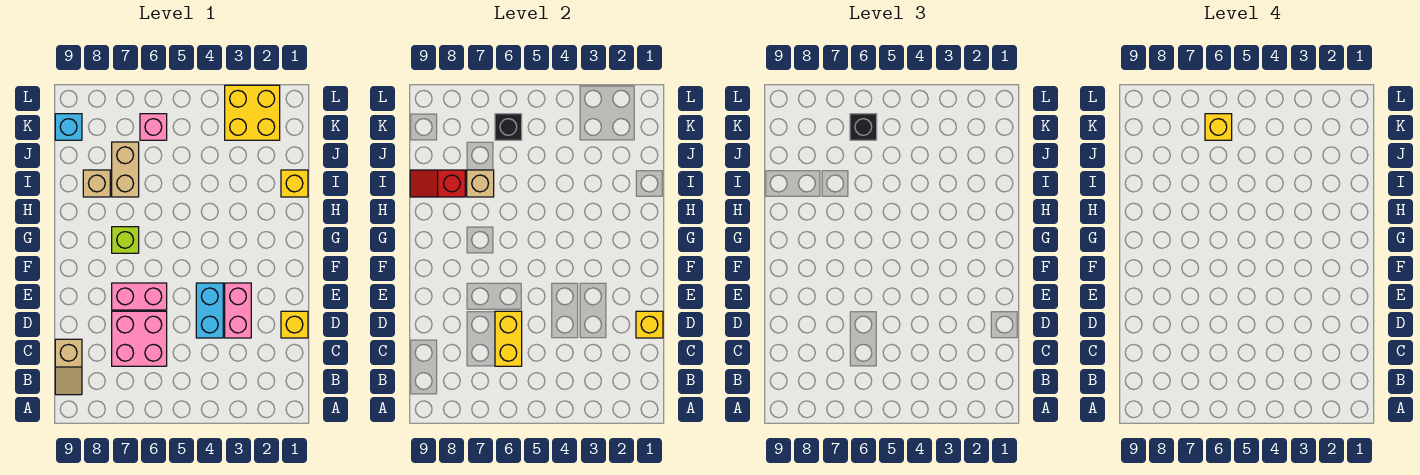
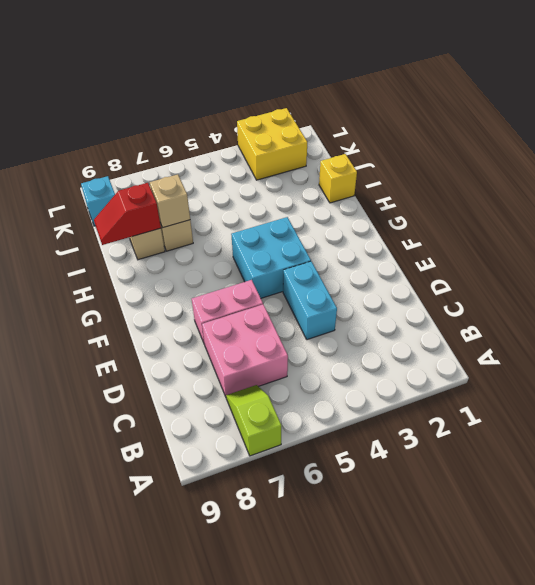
lime slope A7:B7 level 1 top A -> none
cyan brick F4:G5 level 1 -> none
none -> tan slope B9:C9 level 1 top C
none -> yellow brick D1 level 1
none -> pink brick D3:E3 level 1

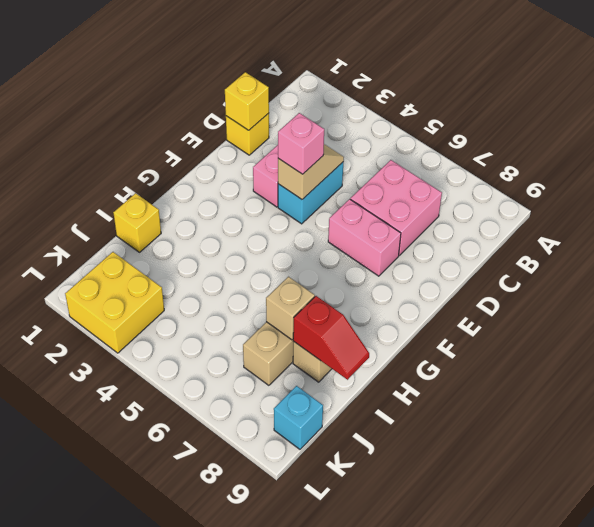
tan slope D4:E4 level 2 top E -> tan slope B9:C9 level 1 top C
pink brick E4 level 3 -> pink brick K6 level 1
none -> lime brick G7 level 1
none -> yellow brick C6:D6 level 2
none -> black brick K6 level 2

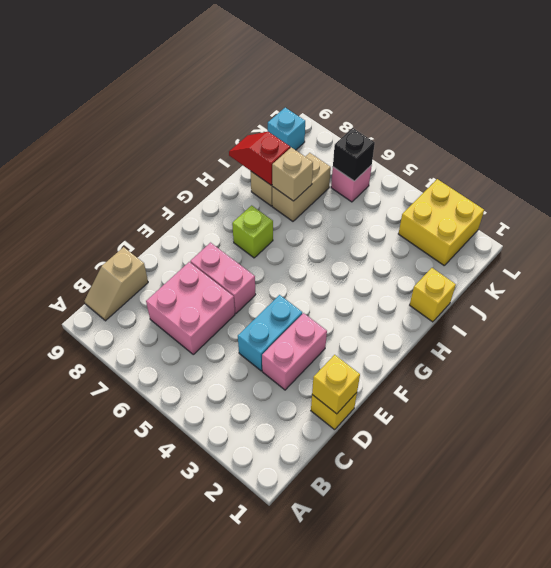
none -> yellow brick C6:D6 level 2
none -> black brick K6 level 3
none -> yellow brick K6 level 4

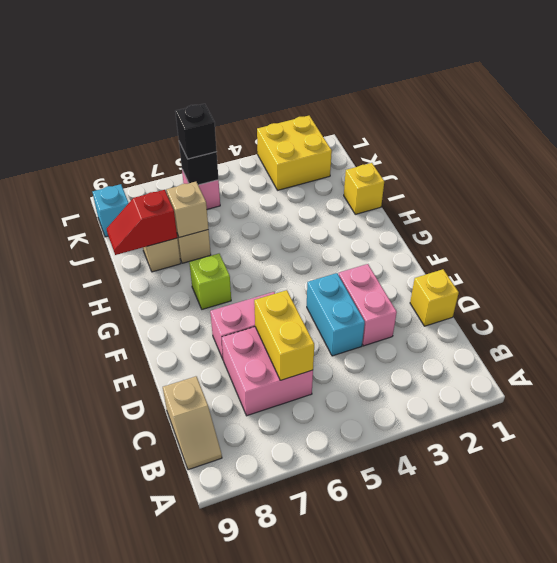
none -> yellow brick D1 level 2
none -> yellow brick K6 level 4

